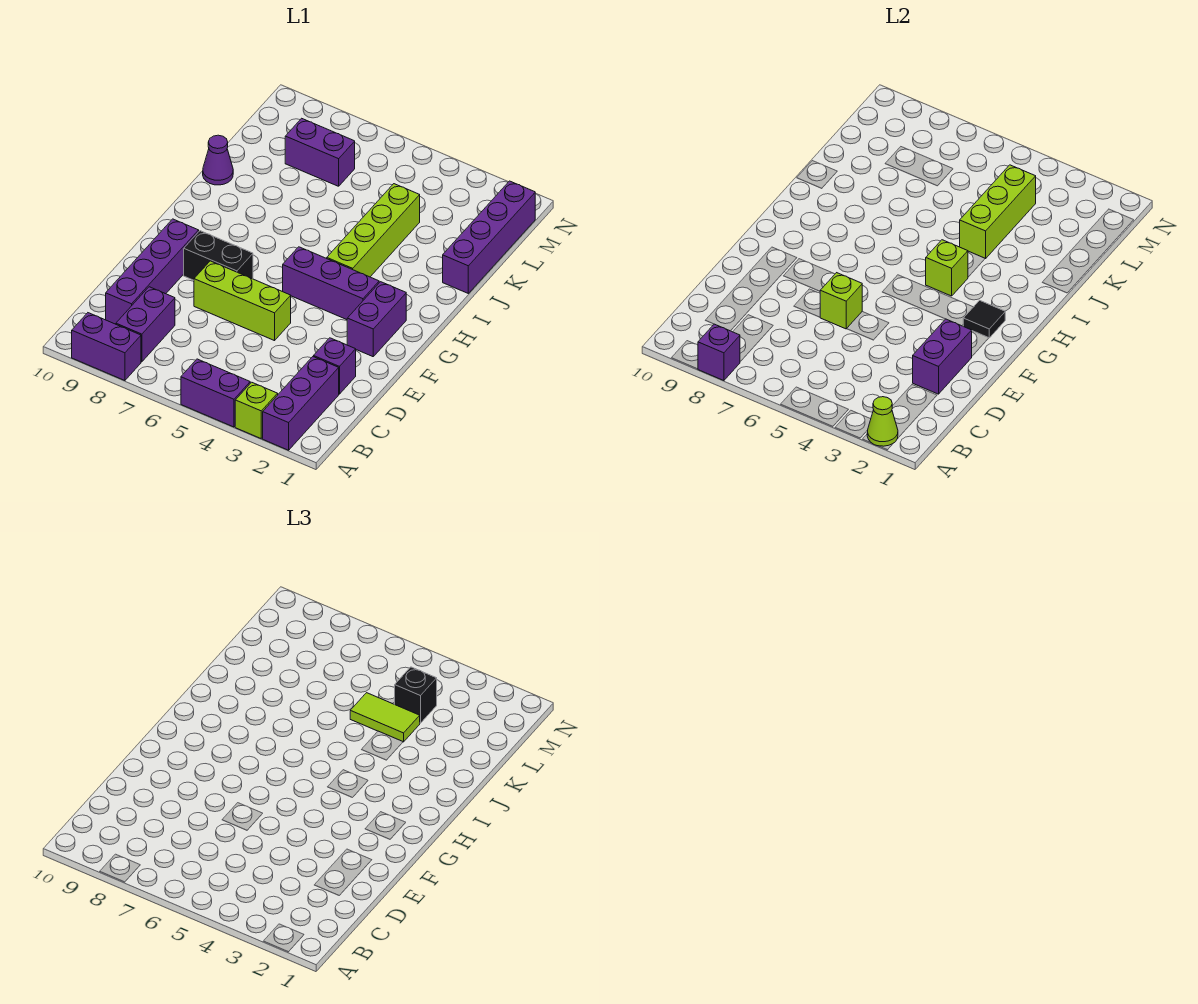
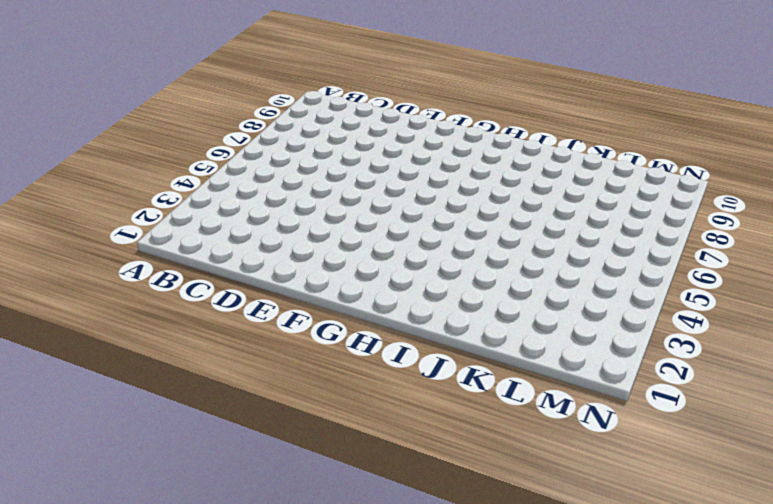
none -> purple brick A2:C2 level 1
none -> lime brick A3 level 1
none -> purple brick A4:A5 level 1

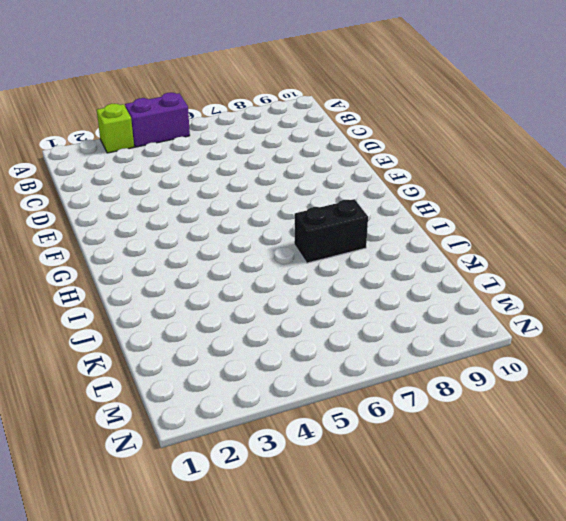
black brick I7:I8 level 1 -> black brick F7:F8 level 1
none -> purple brick A2:C2 level 1
none -> purple brick A8:A9 level 1
none -> purple brick B8:C8 level 1

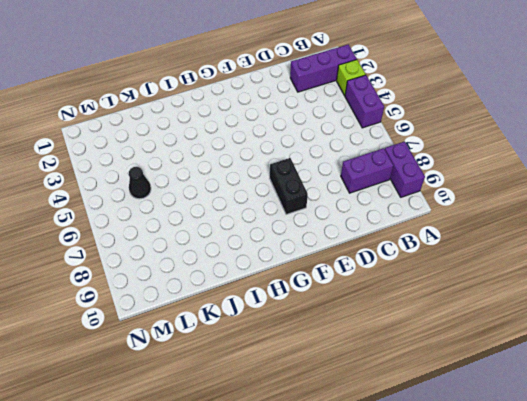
black cone L5 level 1 -> none
none -> purple brick C9:F9 level 1
none -> purple brick D2 level 1
none -> lime brick E5:E7 level 1

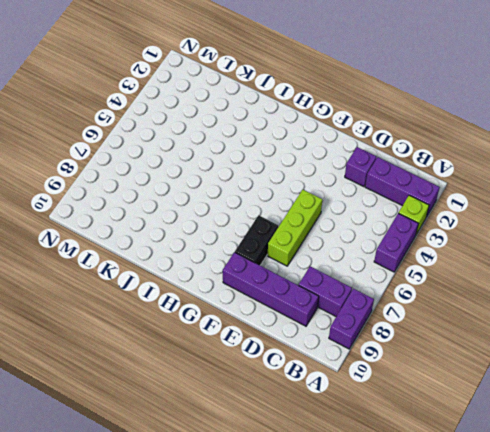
none -> purple brick F2:G2 level 1
none -> purple brick G3:G5 level 1
none -> lime brick H4:K4 level 1

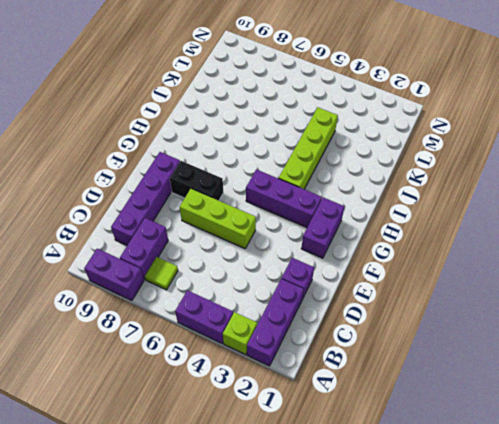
lime tile B7 level 1 -> none
none -> purple brick J1:M1 level 1
none -> purple cone J10 level 1
none -> purple brick L7:L8 level 1

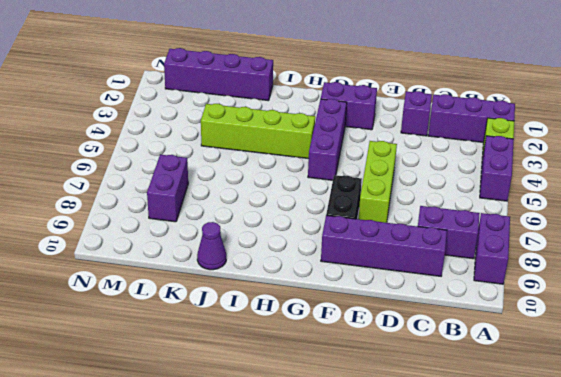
none -> lime cone A2 level 2
none -> purple brick A8 level 2
none -> purple brick D2:E2 level 2

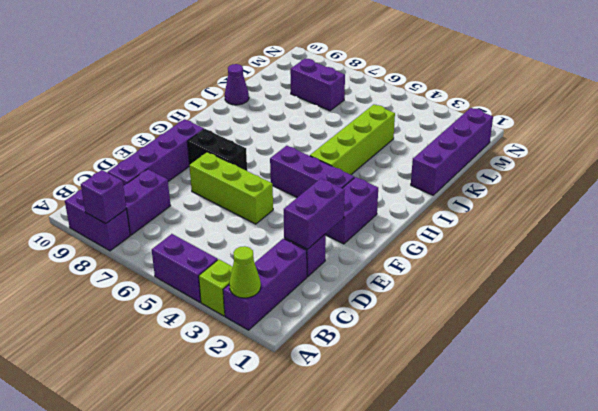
none -> lime brick E6 level 2
none -> black tile G2 level 2
none -> lime brick H4 level 2

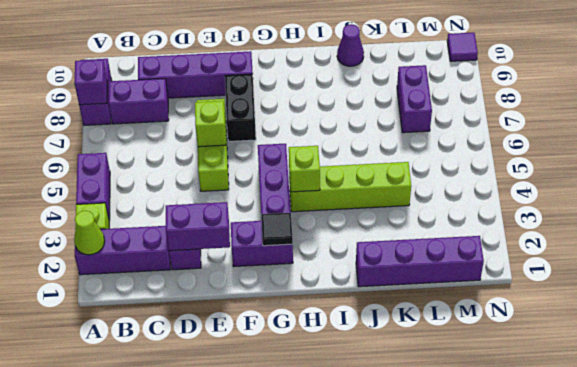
purple tile N10 level 1 -> none
none -> lime brick J4:L4 level 2
none -> lime tile K4:K5 level 3
none -> black brick L4 level 3

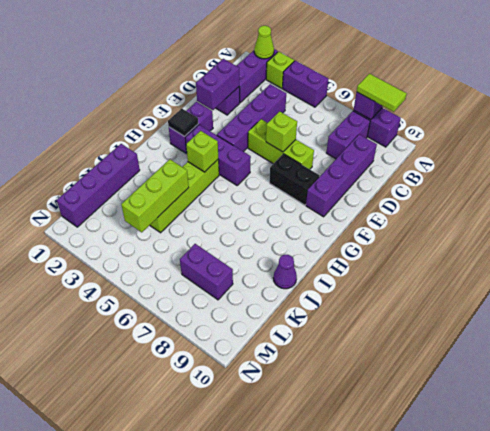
lime tile A8:A9 level 3 -> lime tile K4:K5 level 3
purple brick C4:F4 level 1 -> none
none -> black brick L4 level 3

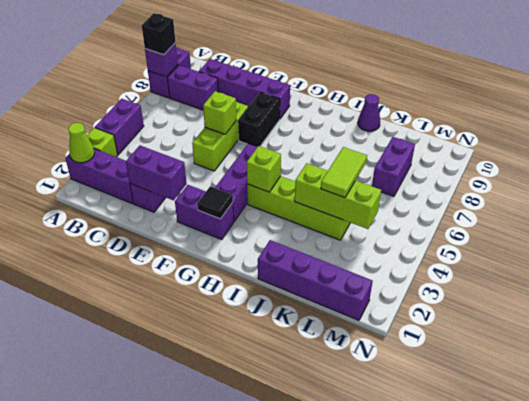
black brick A8 level 3 -> black brick L4 level 3

